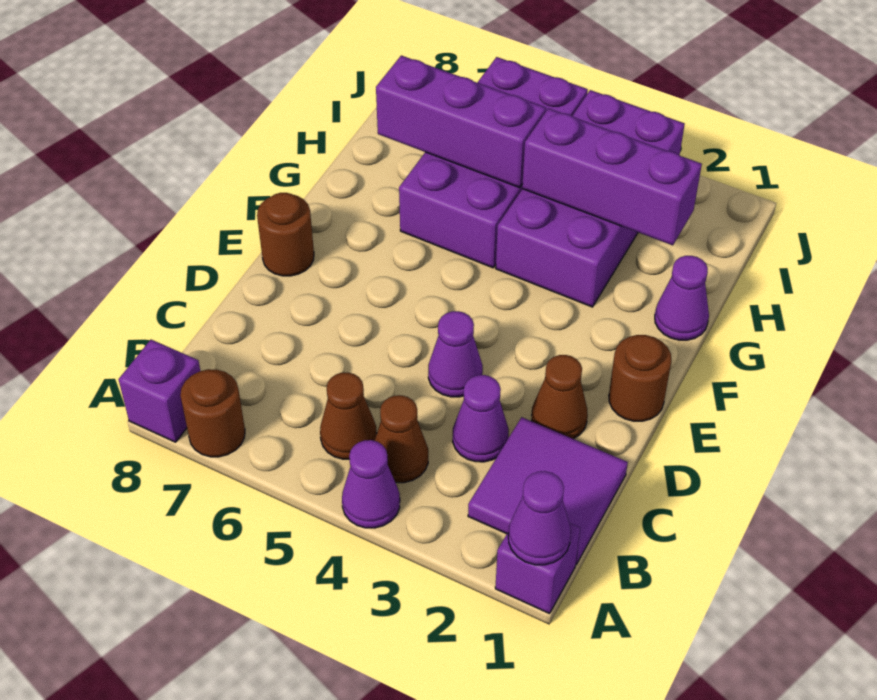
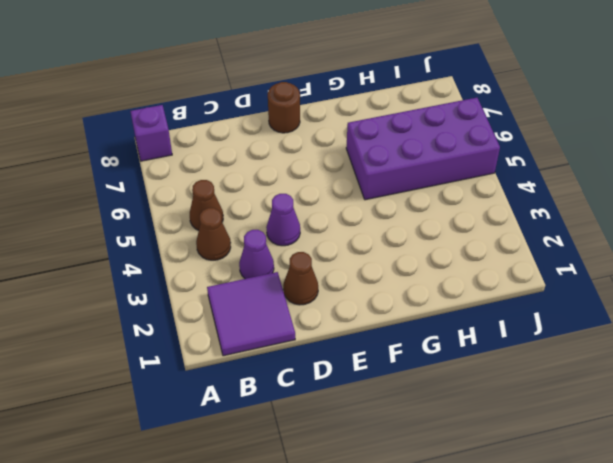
none -> purple brick A1 level 1
none -> purple cone A4 level 1
none -> brown round brick A7 level 1

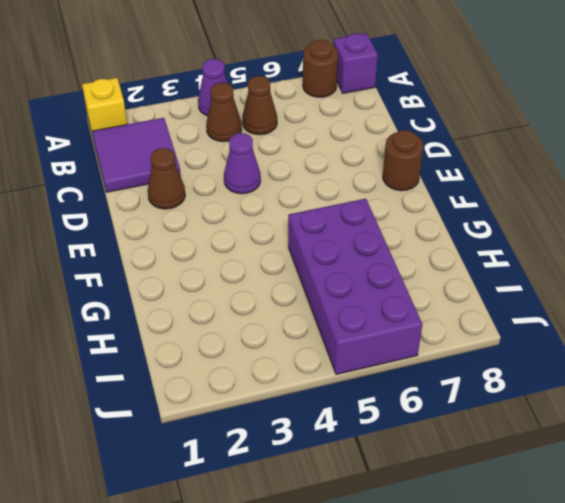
yellow brick A1 level 1 -> purple brick A1 level 1
none -> purple cone C3 level 1
none -> brown round brick E1 level 1
none -> purple cone G1 level 1

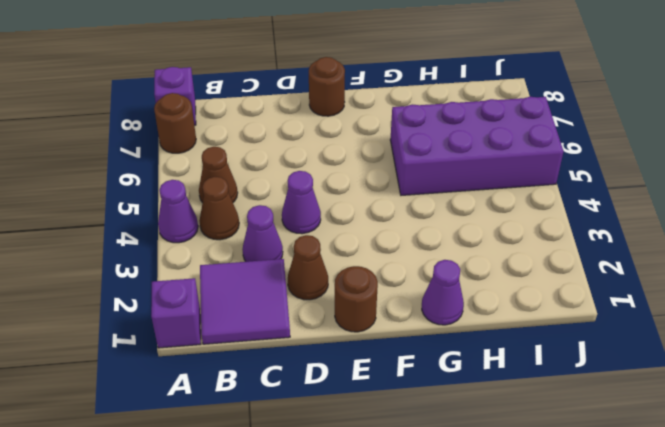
none -> purple brick G3:J4 level 1
none -> purple cone A1 level 2
none -> purple brick H2:H4 level 2

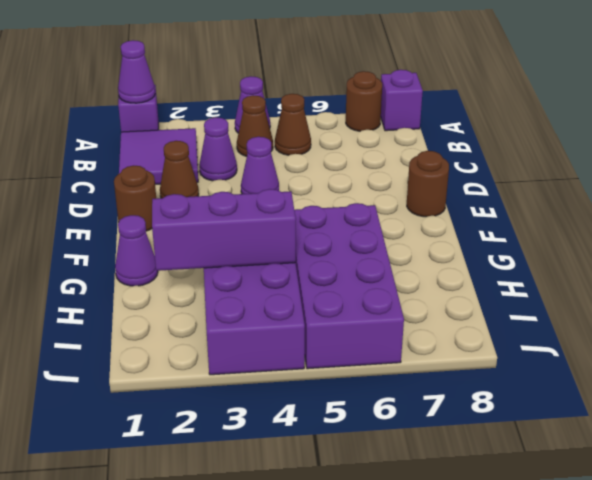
none -> purple brick H5:H7 level 2

